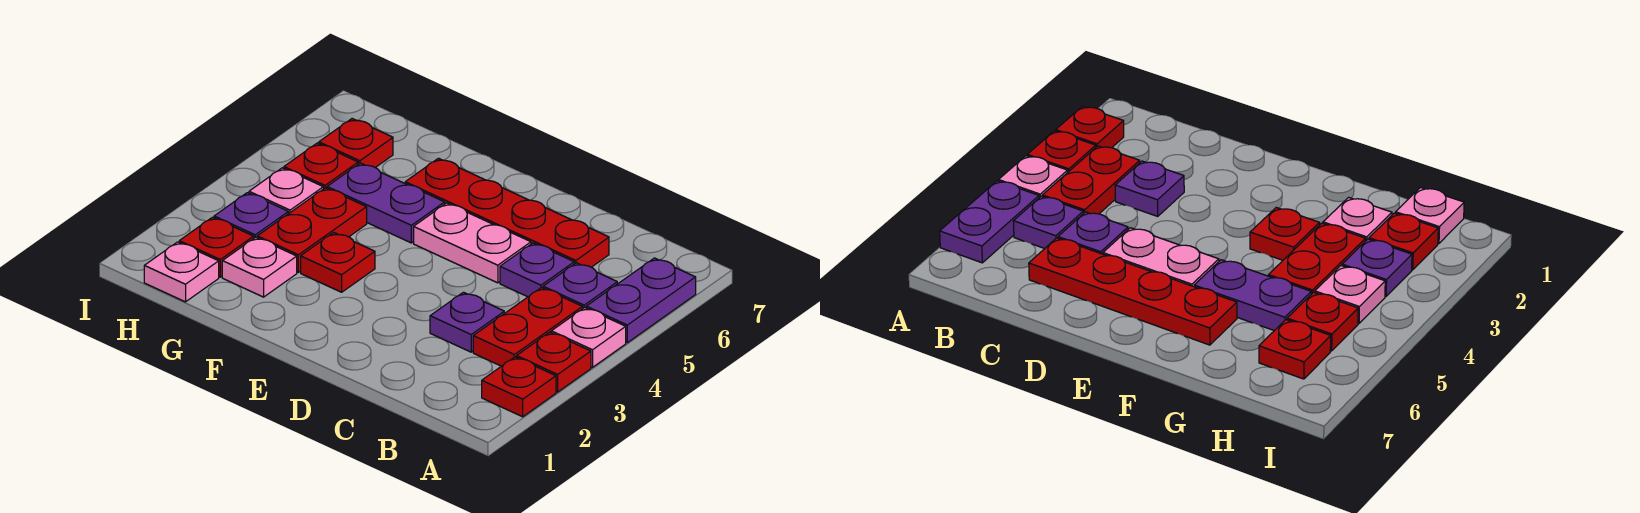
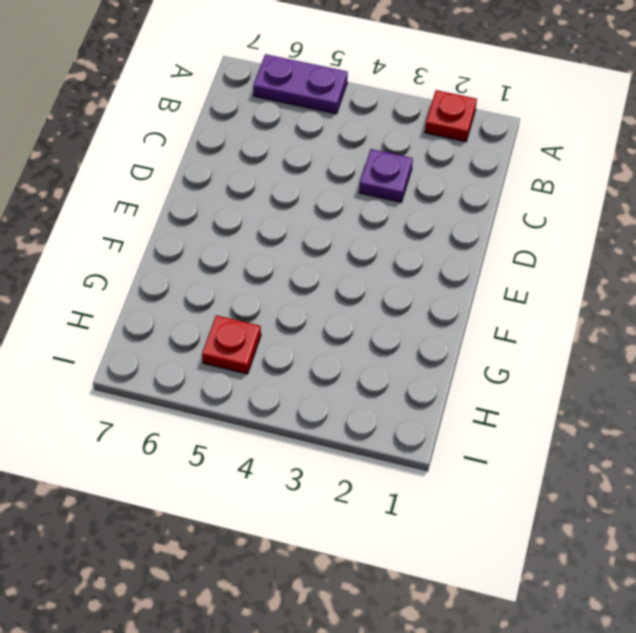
none -> red plate A3 level 1
none -> pink plate A4 level 1
none -> red plate B3:B4 level 1

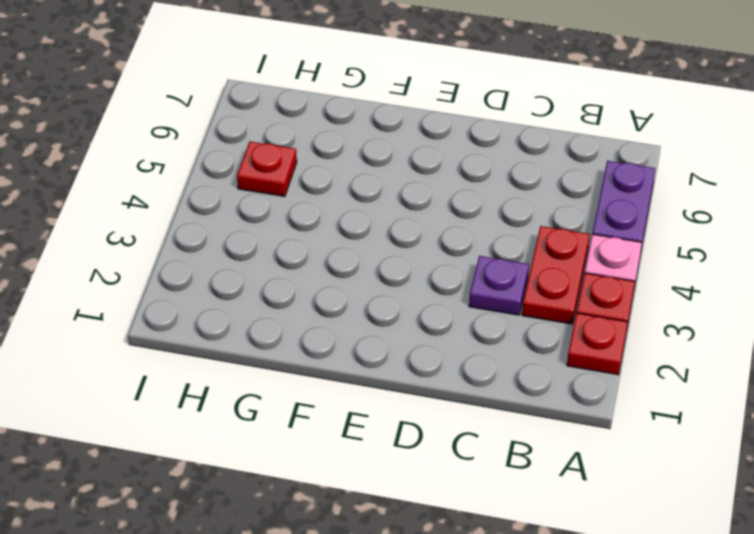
none -> purple plate B5 level 1
none -> purple plate C5 level 1
none -> red plate C6:F6 level 1

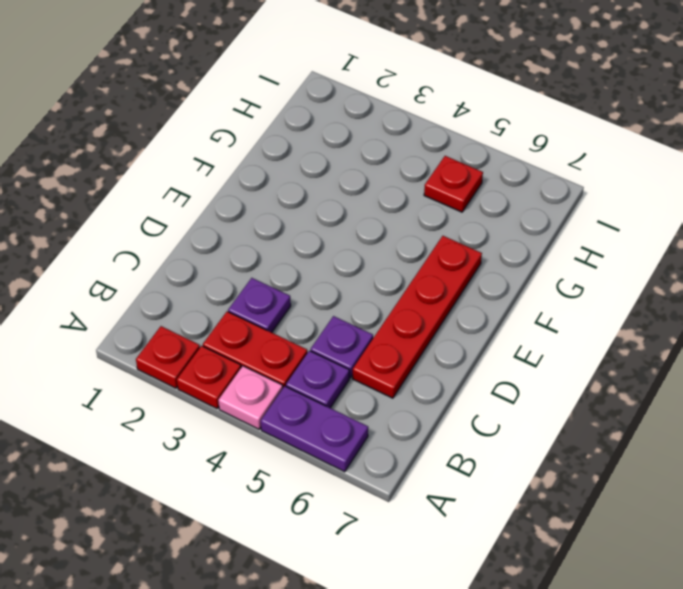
none -> pink plate D5:E5 level 1
none -> red plate F3 level 1
none -> purple plate F5:G5 level 1

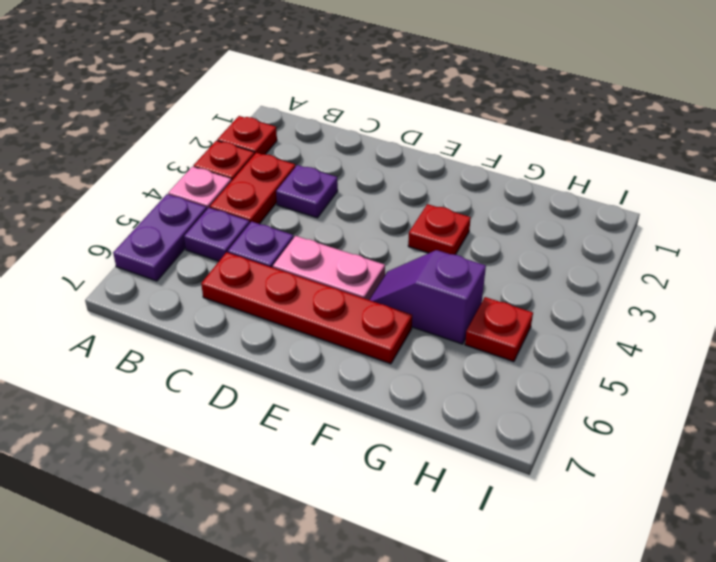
purple slope F5:G5 level 1 top G -> purple plate F5:G5 level 1
none -> pink plate G2 level 1
none -> red plate G3:G4 level 1
none -> pink plate H1 level 1

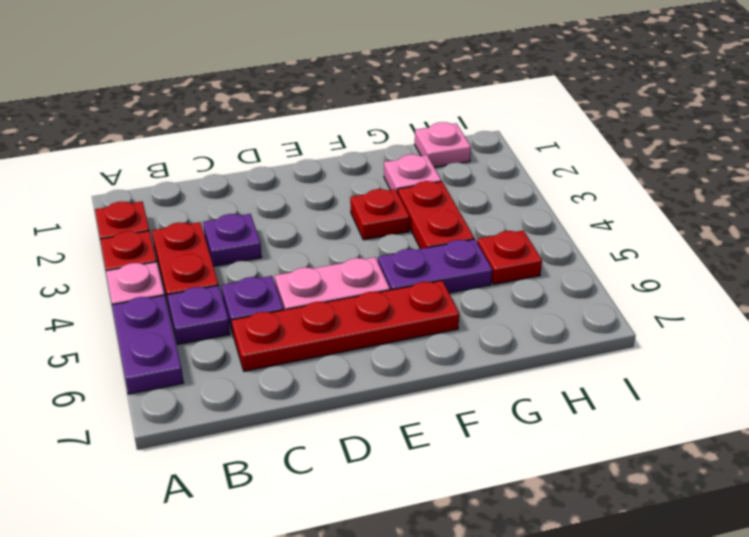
none -> red plate H2 level 1
none -> purple plate H3 level 1
none -> pink plate H4 level 1

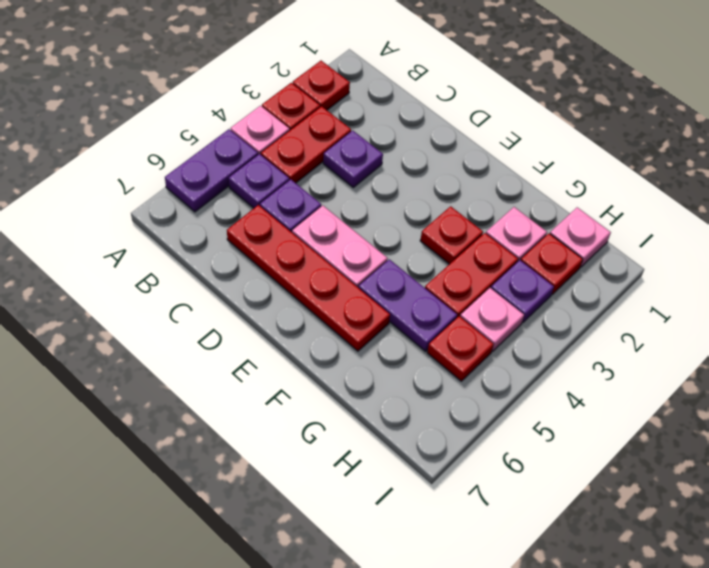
none -> red plate H6 level 1

